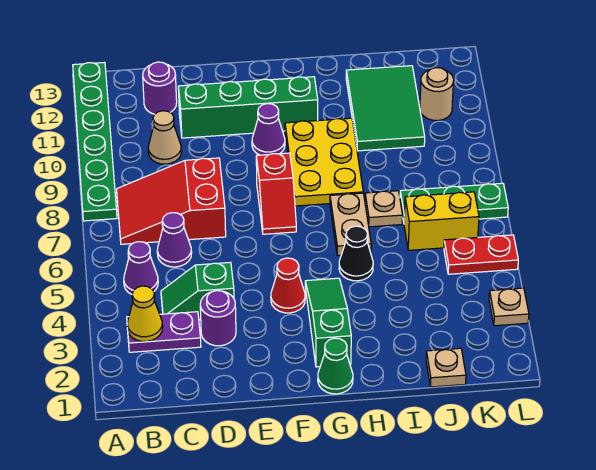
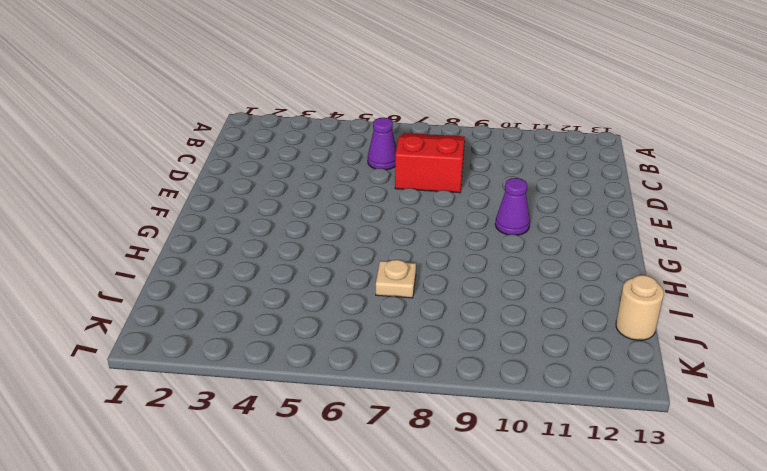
tan round brick J13 level 1 -> tan round brick K11 level 1
none -> green plate A8:A13 level 1
none -> purple plate B3:C3 level 1
none -> purple cone B5 level 1

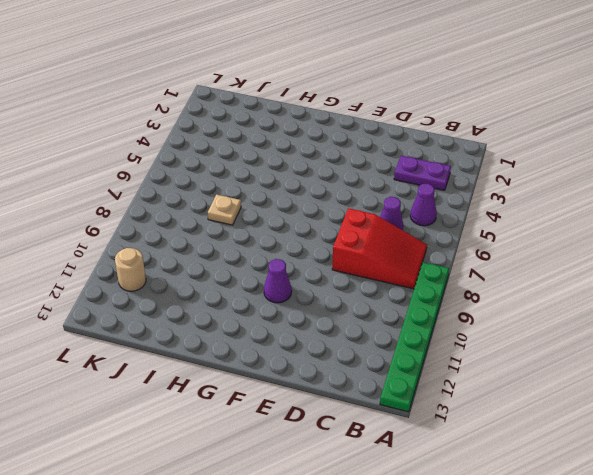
none -> green slope C4:D4 level 1 top D
none -> tan cone C10 level 1
none -> purple round brick C12 level 1

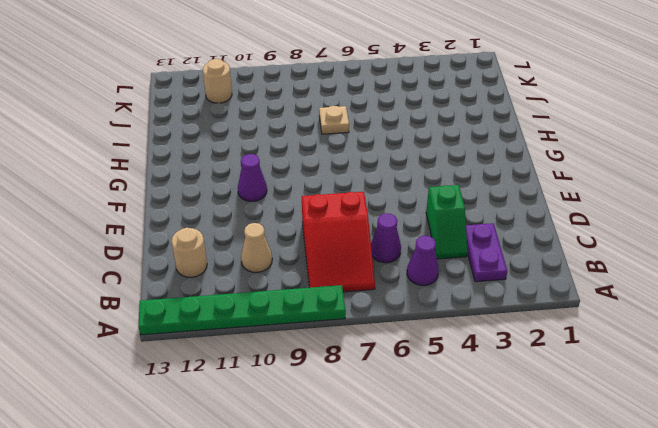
tan round brick C12 level 1 -> purple round brick C12 level 1
none -> purple round brick D3 level 1
none -> green brick D11:G11 level 1
none -> red cone F4 level 1

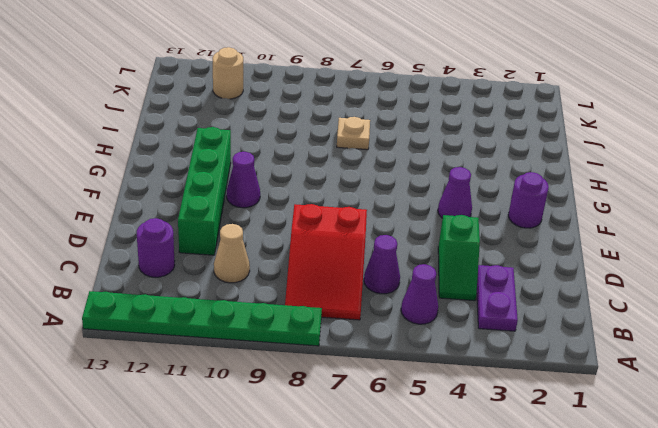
purple round brick F2 level 1 -> purple round brick D3 level 1
purple cone F4 level 1 -> red cone F4 level 1
none -> red slope F7:F8 level 1 top 8
none -> green cone G1 level 1
none -> green slope G2:G4 level 1 top 2

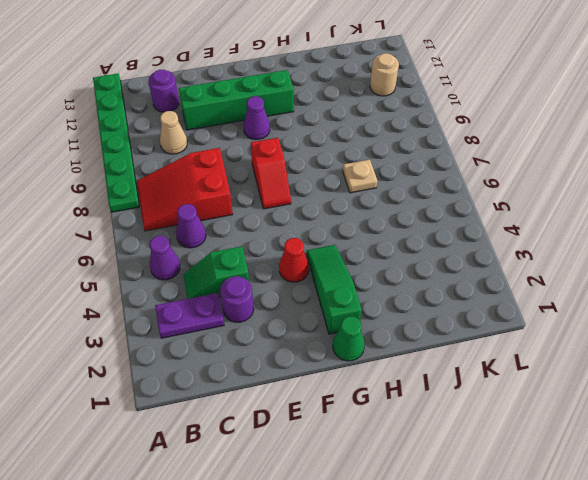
none -> yellow plate G8:H10 level 1
none -> black cone H5 level 1
none -> tan plate H6:H7 level 1

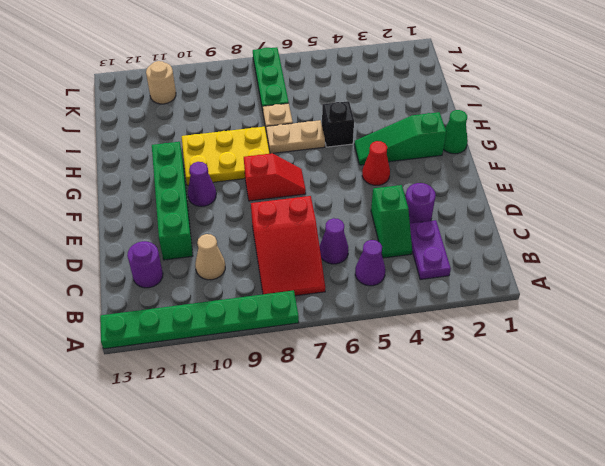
black brick H5 level 1 -> black cone H5 level 1
none -> green tile I10:J12 level 1
none -> tan plate J1 level 1
none -> yellow brick J6:K6 level 1

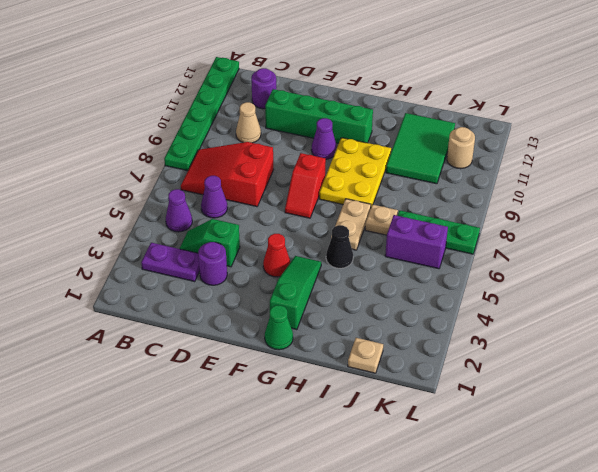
purple brick J6:K6 level 1 -> yellow brick J6:K6 level 1
none -> red plate K5:L5 level 1
none -> tan plate L3 level 1
none -> yellow cone B3 level 2

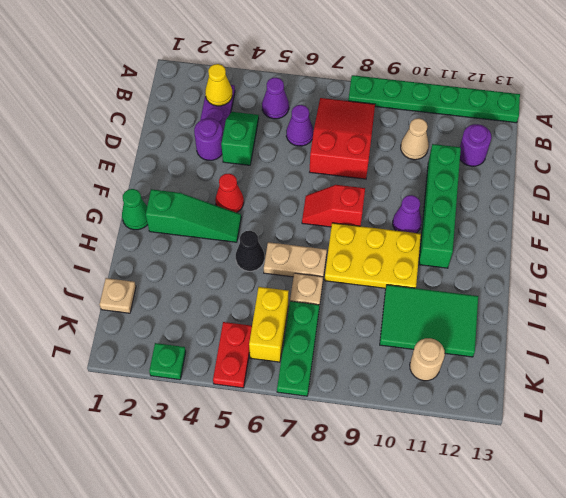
green plate L3 level 1 -> tan plate L3 level 1

